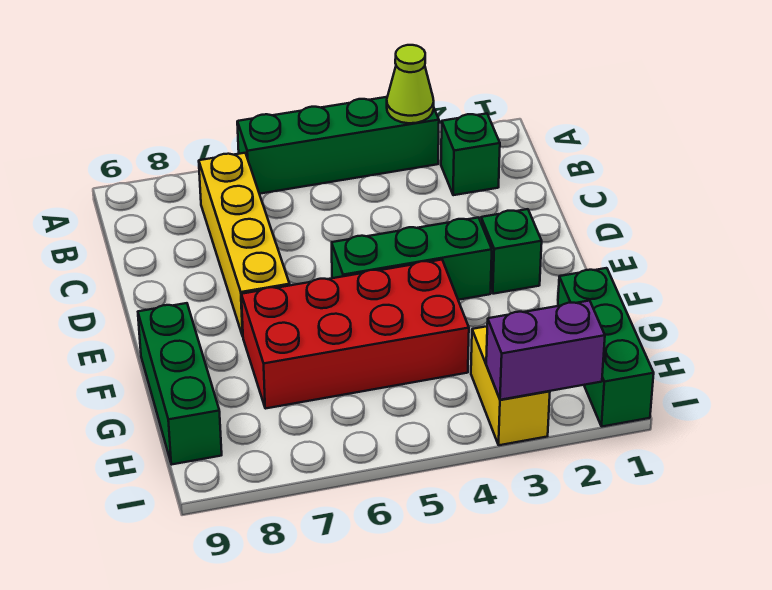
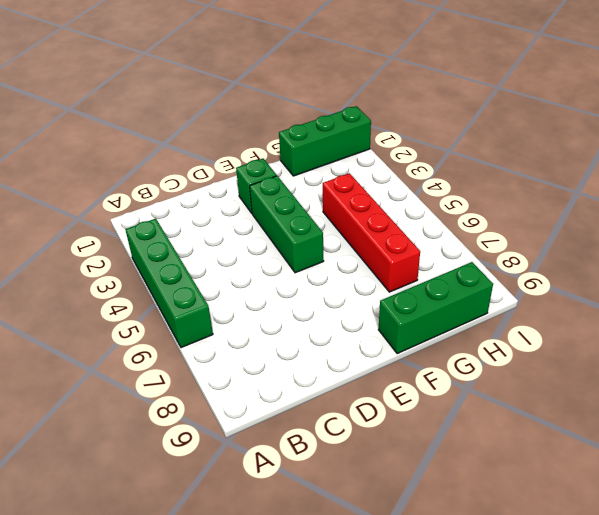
red brick G4:G7 level 1 -> red brick F4:G7 level 1
none -> green brick B2 level 1
none -> yellow brick B7:E7 level 1

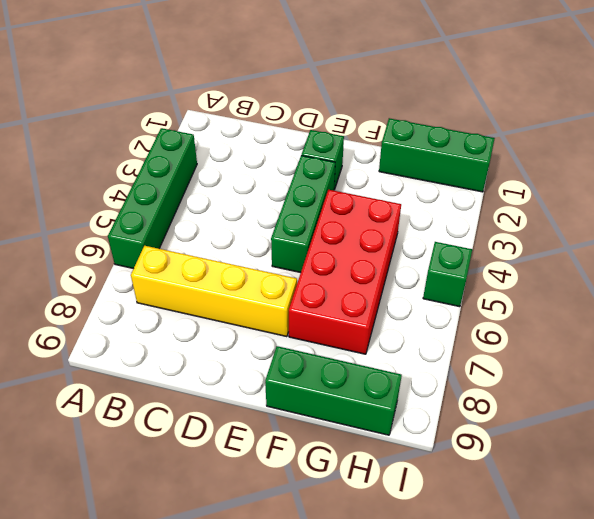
green brick I5 level 1 -> green brick B2 level 1
none -> yellow brick H3:I3 level 1
none -> lime cone A3 level 2

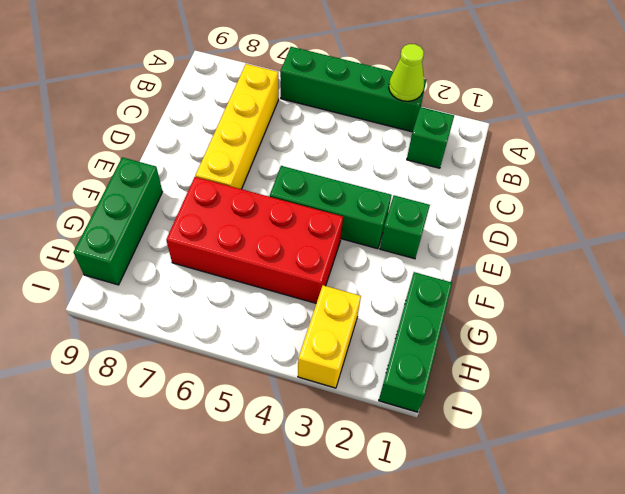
none -> purple brick I2:I3 level 2

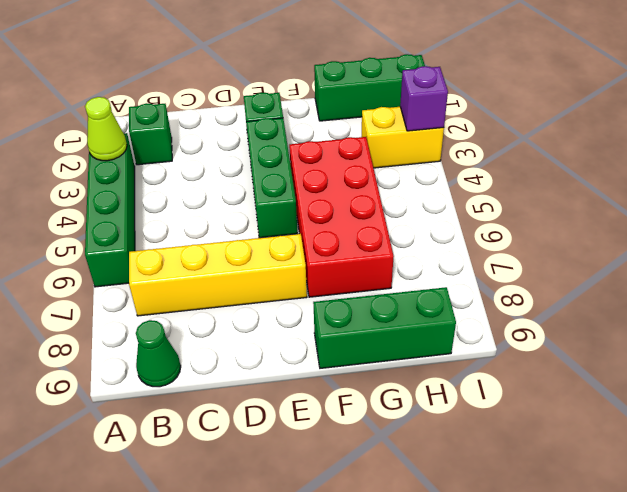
green cone B9 level 1 -> none
purple brick I3 level 2 -> purple brick I2:I3 level 2

